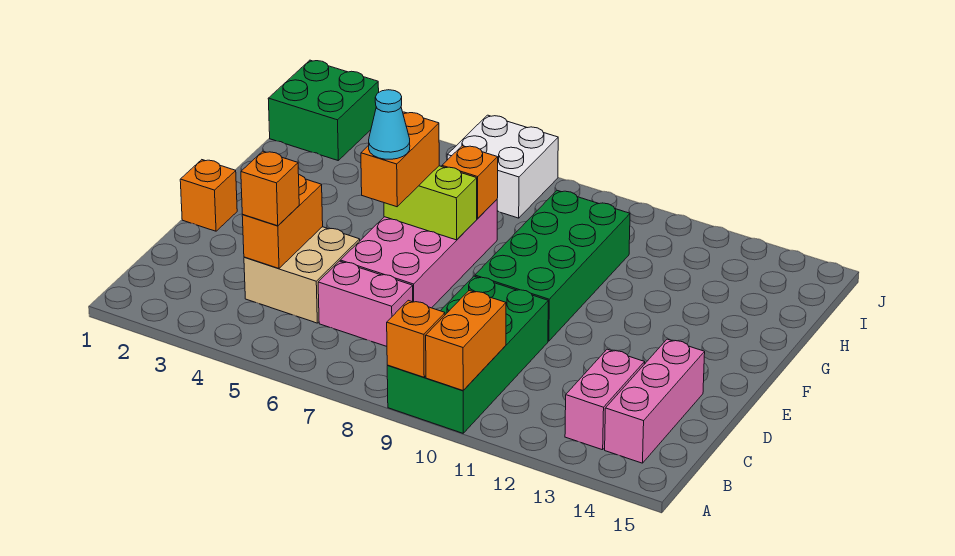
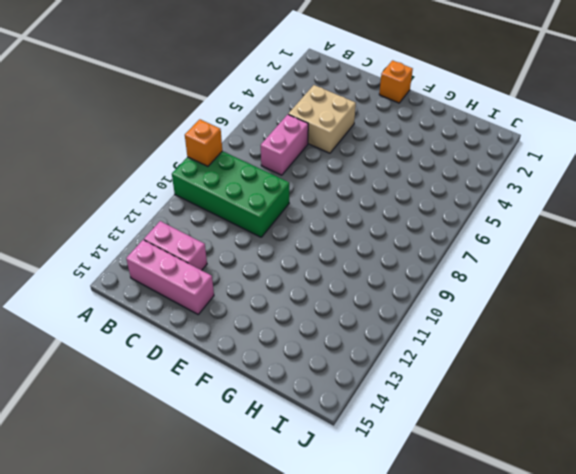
none -> pink brick D6:G7 level 1
none -> green brick E9:H10 level 1
none -> green brick I1:J2 level 1

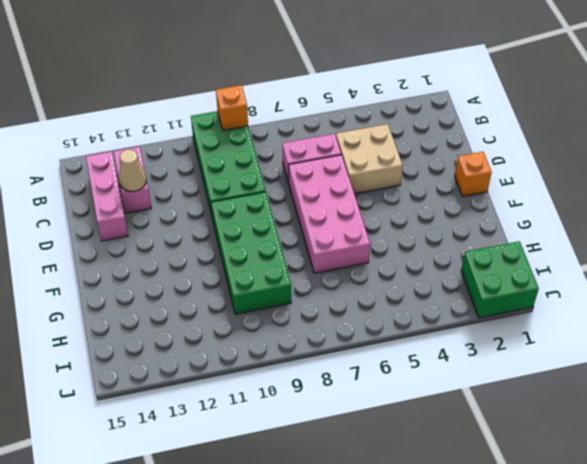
tan cone C13 level 2 -> none
none -> white brick I6:J7 level 1
none -> orange brick A10:B10 level 2
none -> orange brick C4:D4 level 2

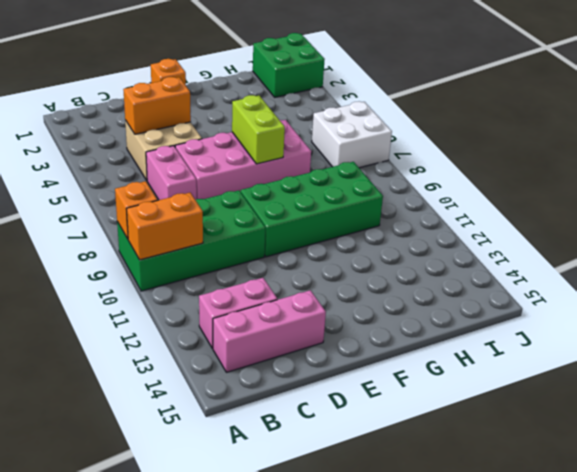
none -> orange brick G7 level 2
none -> orange brick C4 level 3
none -> orange brick E6:F6 level 3

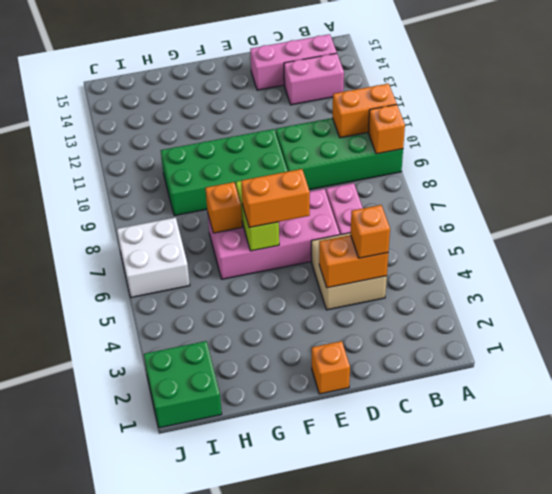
none -> cyan cone E6 level 4

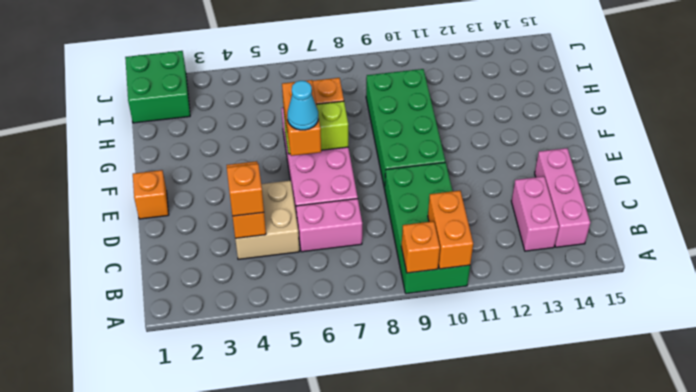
none -> white brick I6:J7 level 1

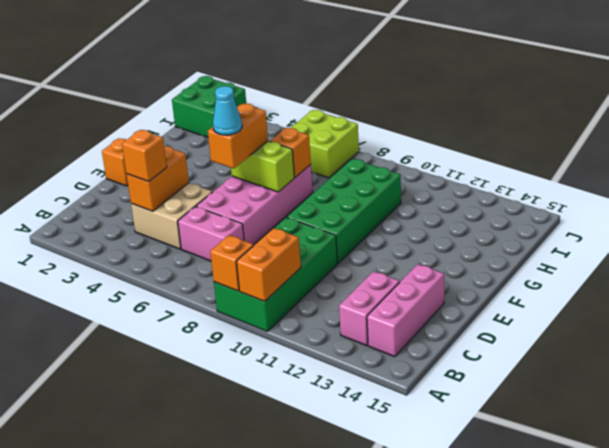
lime brick I6:J7 level 1 -> white brick I6:J7 level 1

